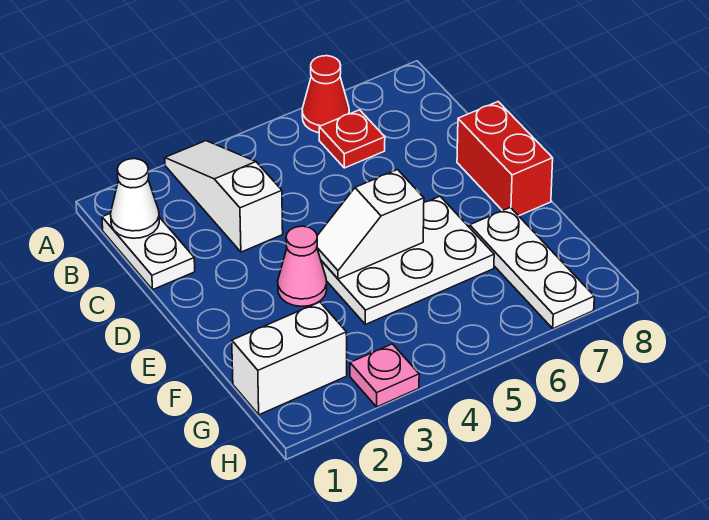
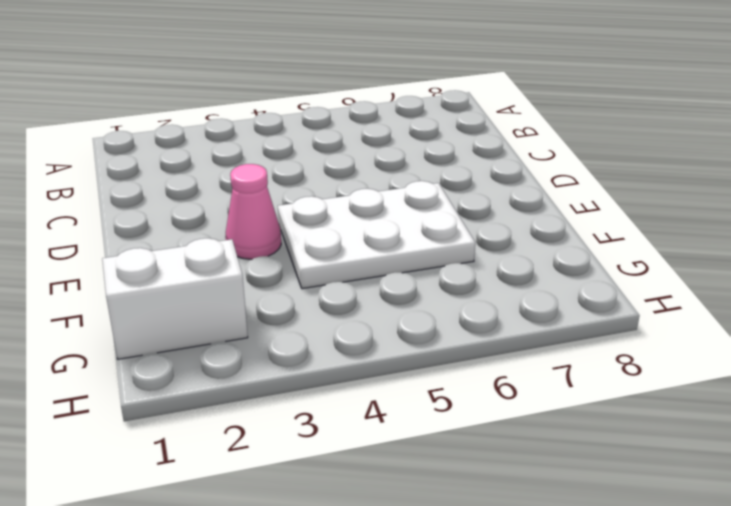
none -> white slope A3:C3 level 1 top C
none -> red cone A6 level 1
none -> white plate B1:C1 level 1

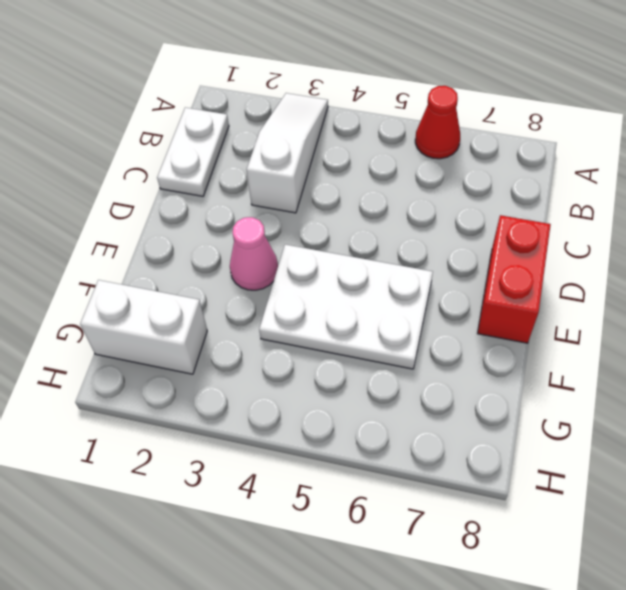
none -> red plate B6 level 1
none -> white plate F7:H7 level 1
none -> pink plate H3 level 1

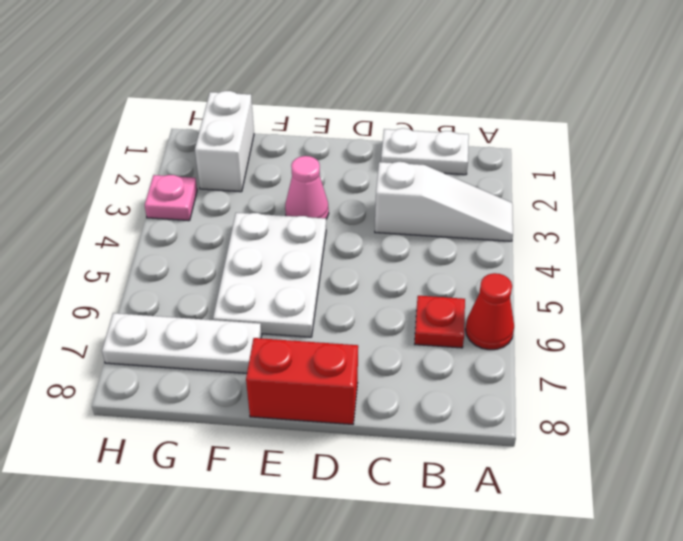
none -> white cone B1 level 2
none -> white slope E4:E5 level 2 top 5

